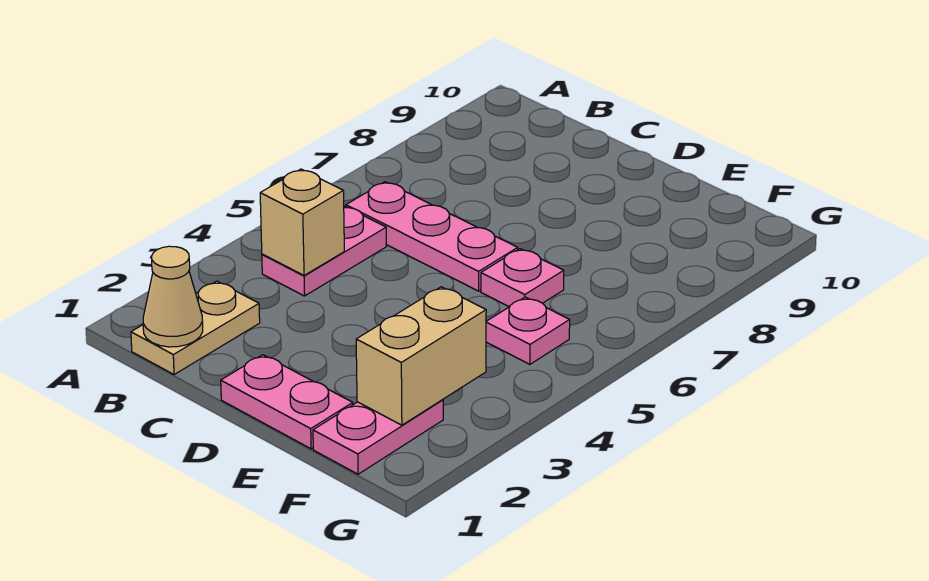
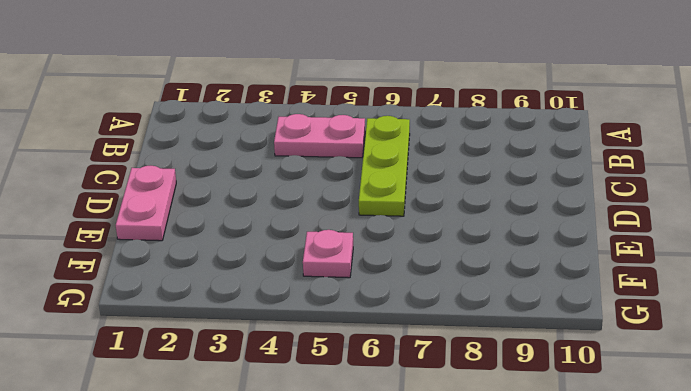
lime plate B6:D6 level 1 -> pink plate B6:D6 level 1
none -> tan plate B1:B2 level 1
none -> pink plate E6 level 1

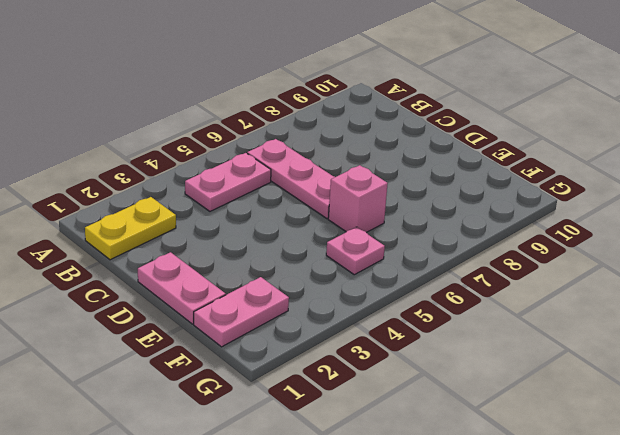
yellow plate B1:B2 level 1 -> tan plate B1:B2 level 1
pink brick E6 level 1 -> pink plate E6 level 1
none -> tan cone B1 level 2
none -> tan brick B4 level 2

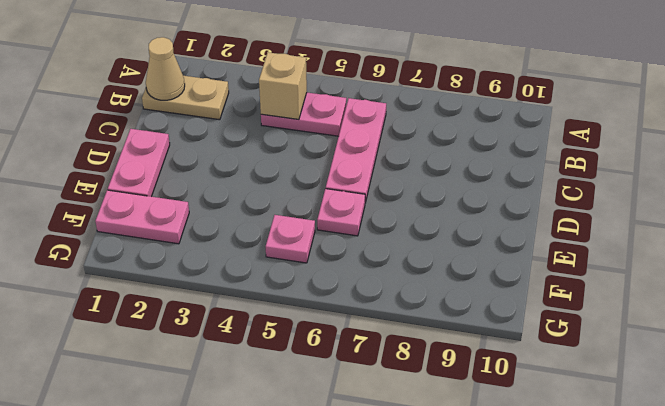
none -> tan brick F2:F3 level 2

